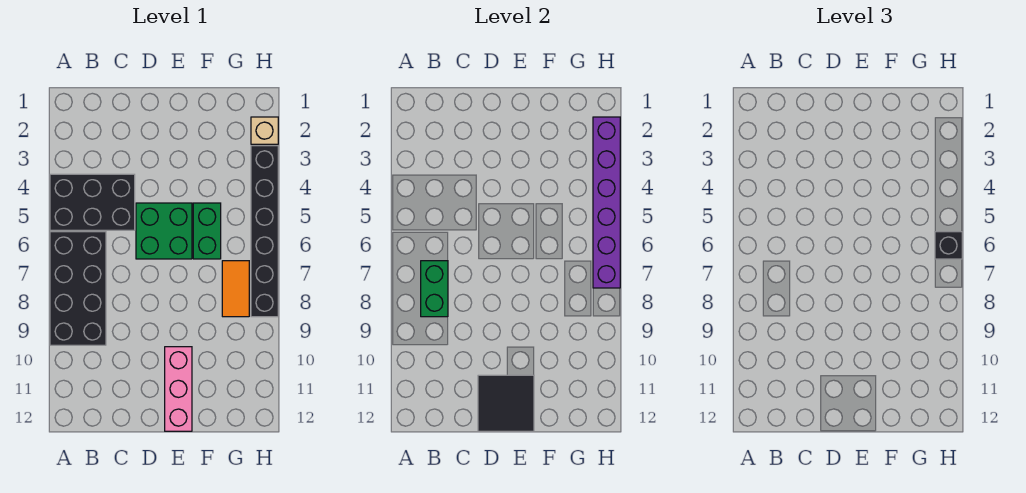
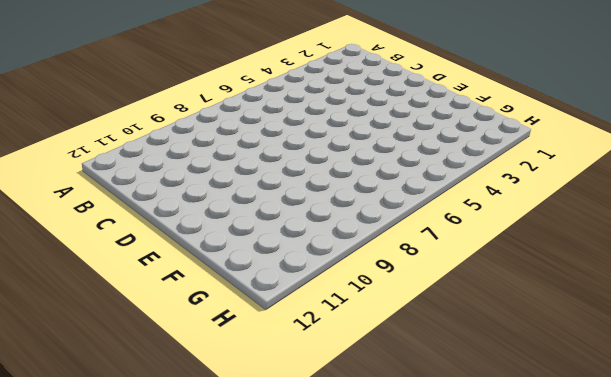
none -> black brick A4:C5 level 1
none -> black brick A6:B9 level 1
none -> green brick D5:E6 level 1

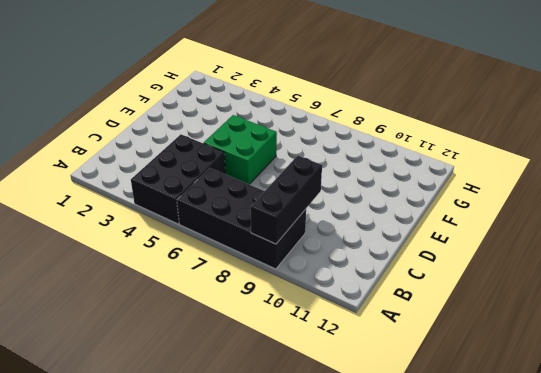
black brick A9:C9 level 2 -> none
none -> pink brick E10:E12 level 1
none -> green brick F5:F6 level 1
none -> orange tile G7:G8 level 1

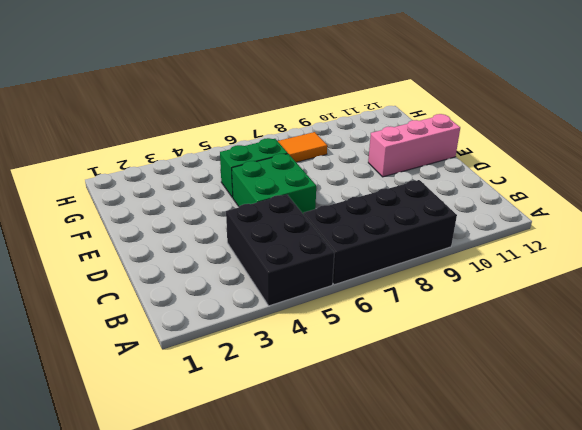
none -> tan brick H2 level 1
none -> black brick H3:H8 level 1
none -> green brick B7:B8 level 2

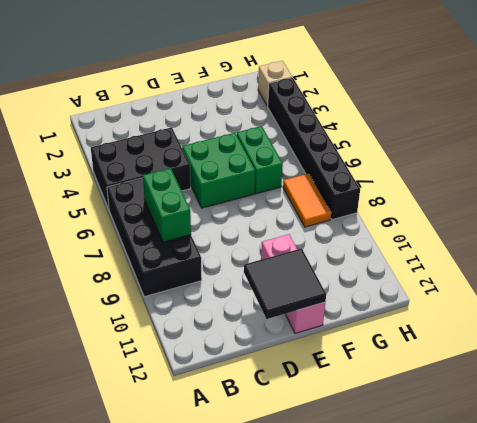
none -> purple brick H2:H7 level 2
none -> black brick H6 level 3

